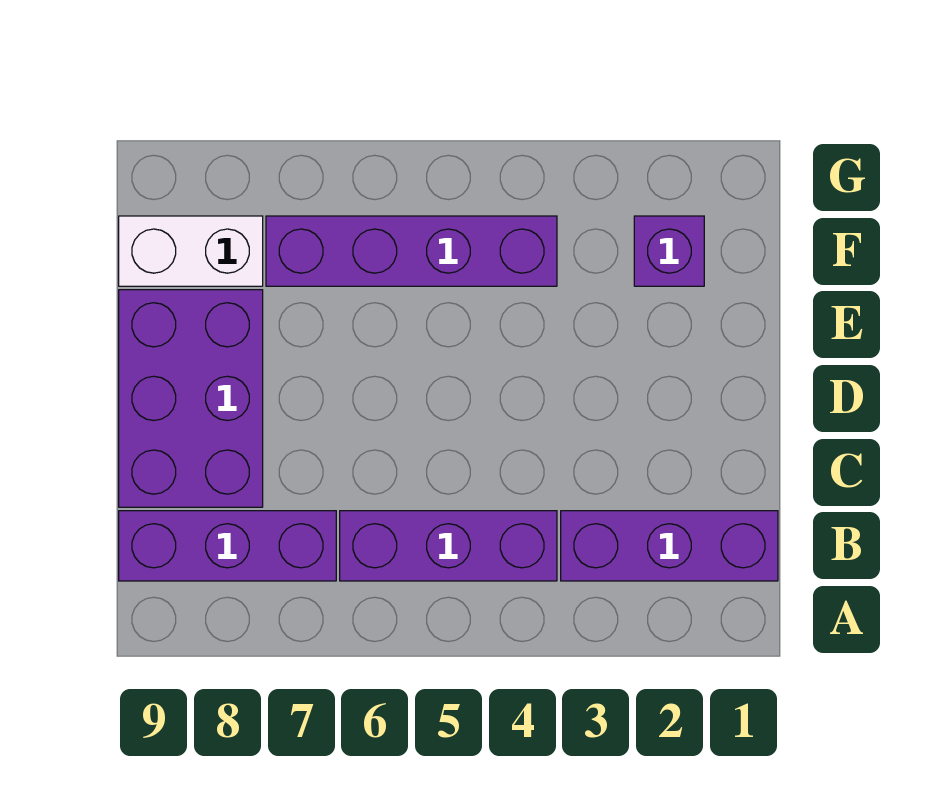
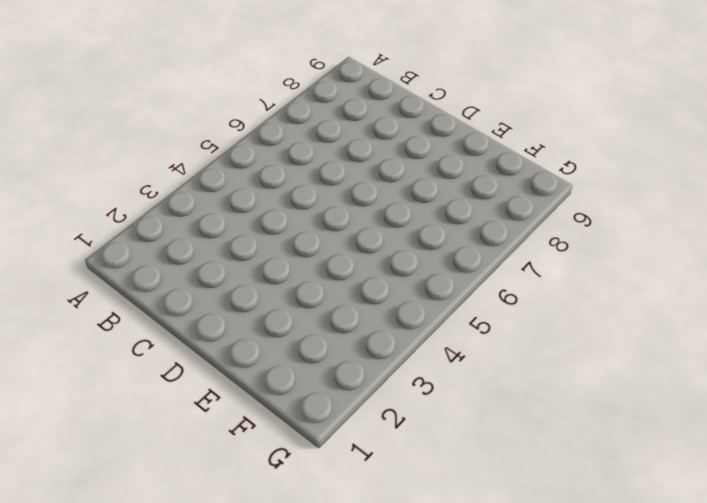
none -> purple brick B1:B3 level 1
none -> purple brick B4:B6 level 1

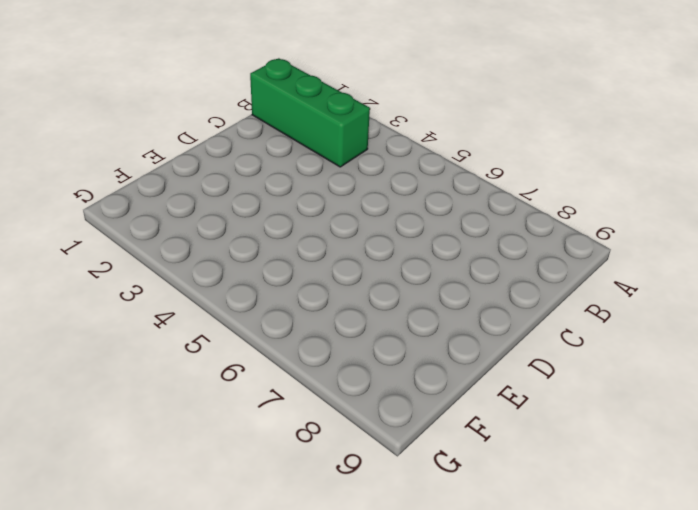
green brick B1:B3 level 1 -> purple brick B1:B3 level 1
none -> purple brick B4:B6 level 1
none -> purple brick B7:B9 level 1

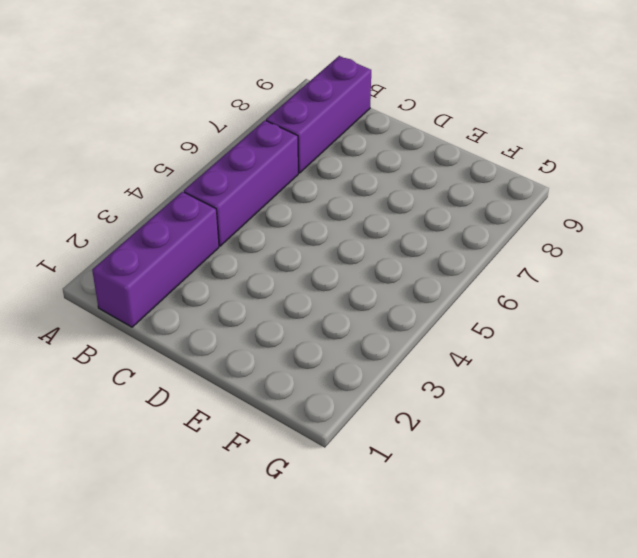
none -> purple brick C8:E9 level 1
none -> purple brick F2 level 1

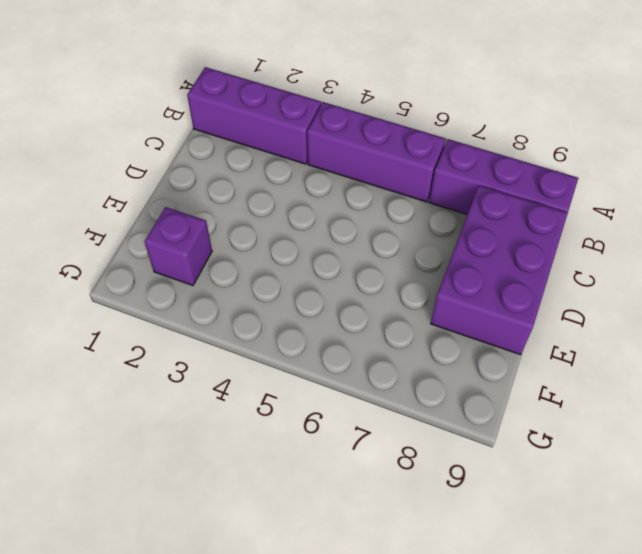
none -> purple brick F4:F7 level 1
none -> white brick F8:F9 level 1

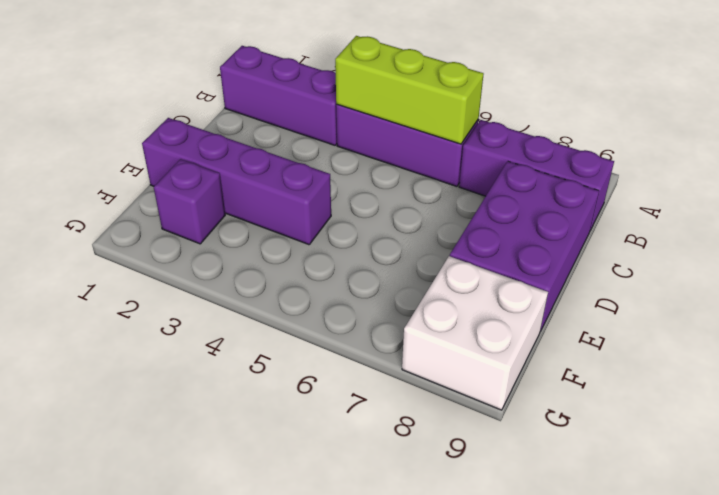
lime brick B4:B6 level 2 -> none
purple brick E1:E4 level 1 -> purple brick F4:F7 level 1
white brick F8:G9 level 1 -> white brick F8:F9 level 1

